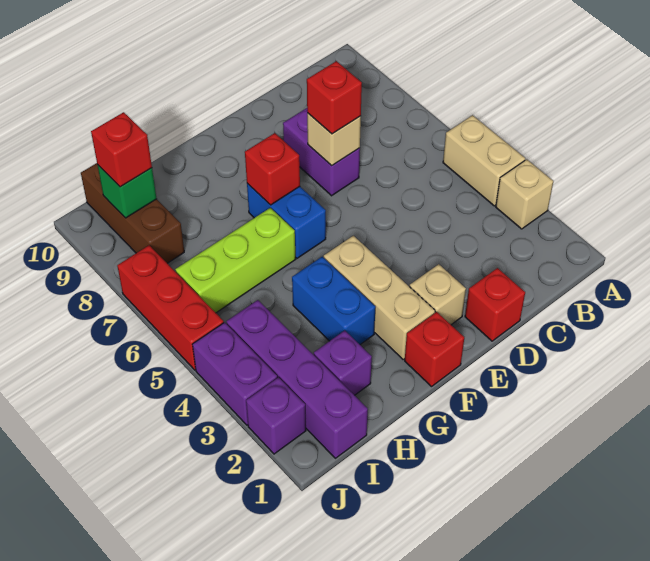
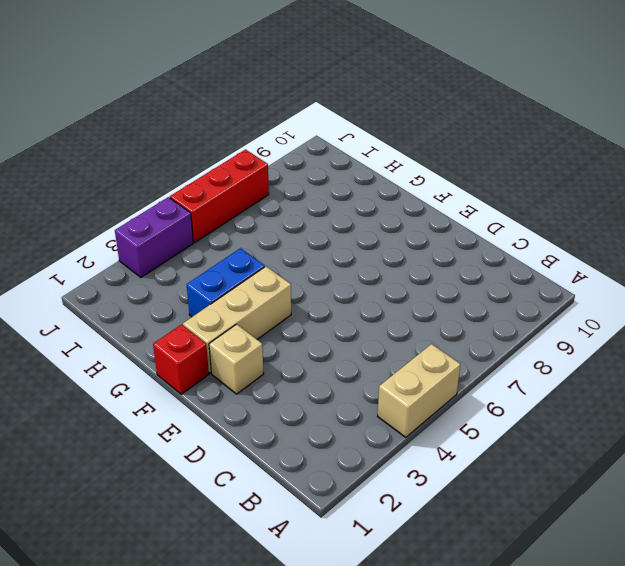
none -> tan brick A3 level 1
none -> red brick D1 level 1
none -> purple brick D7:D8 level 1

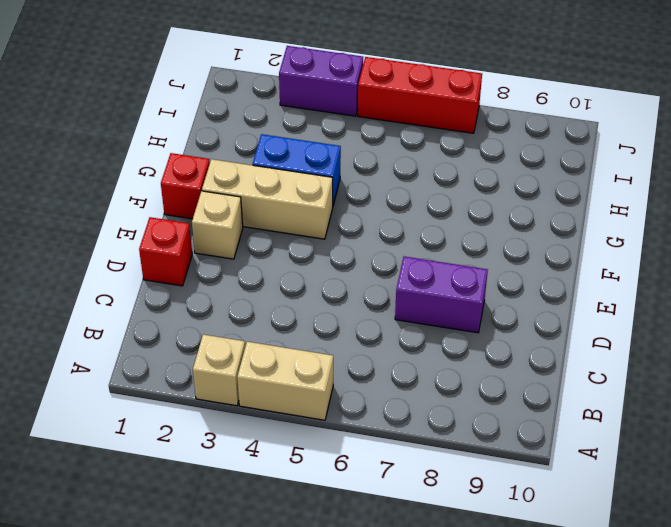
none -> blue brick F6:F7 level 1
none -> lime brick G6:I6 level 1
none -> purple brick H2 level 1

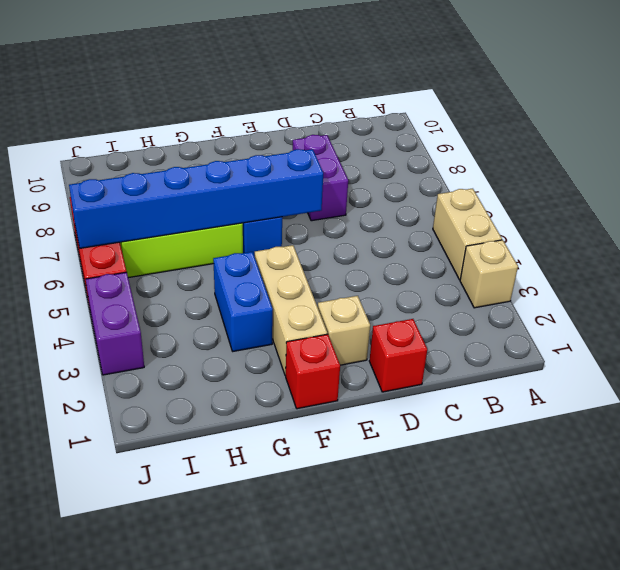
blue brick E6:J6 level 2 -> none
none -> purple brick H2 level 1
none -> purple brick I1:I4 level 1
none -> brown brick I8:I10 level 1

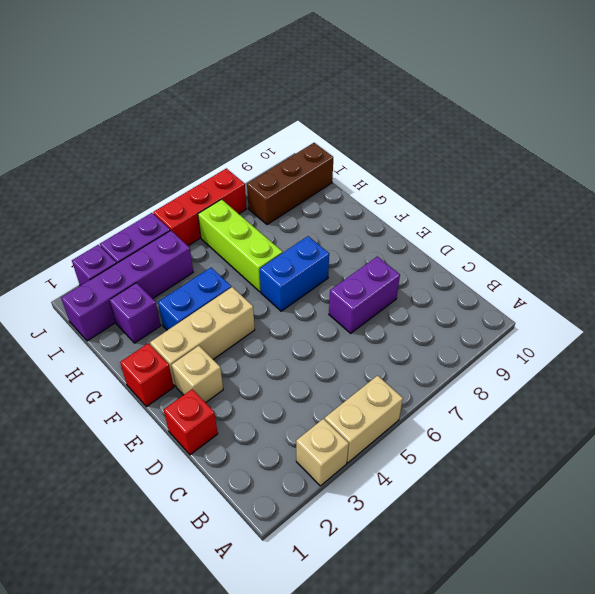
none -> tan brick D7 level 2
none -> red brick F7 level 2
none -> green brick I9 level 2

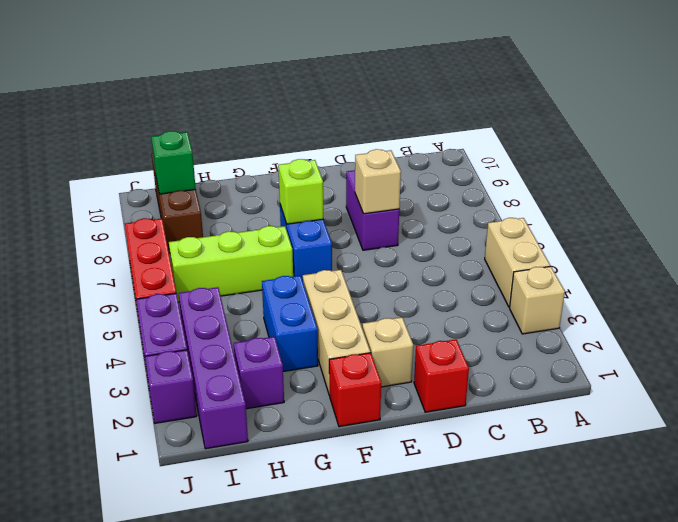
lime brick F7 level 2 -> red brick F7 level 2
none -> red brick D7 level 3
none -> red brick I9 level 3

